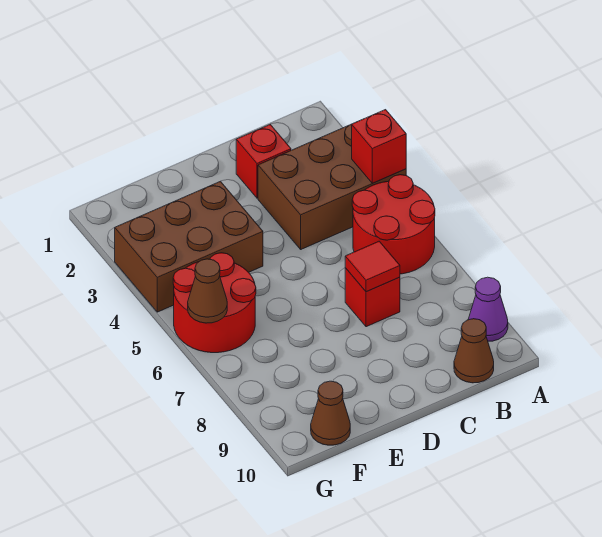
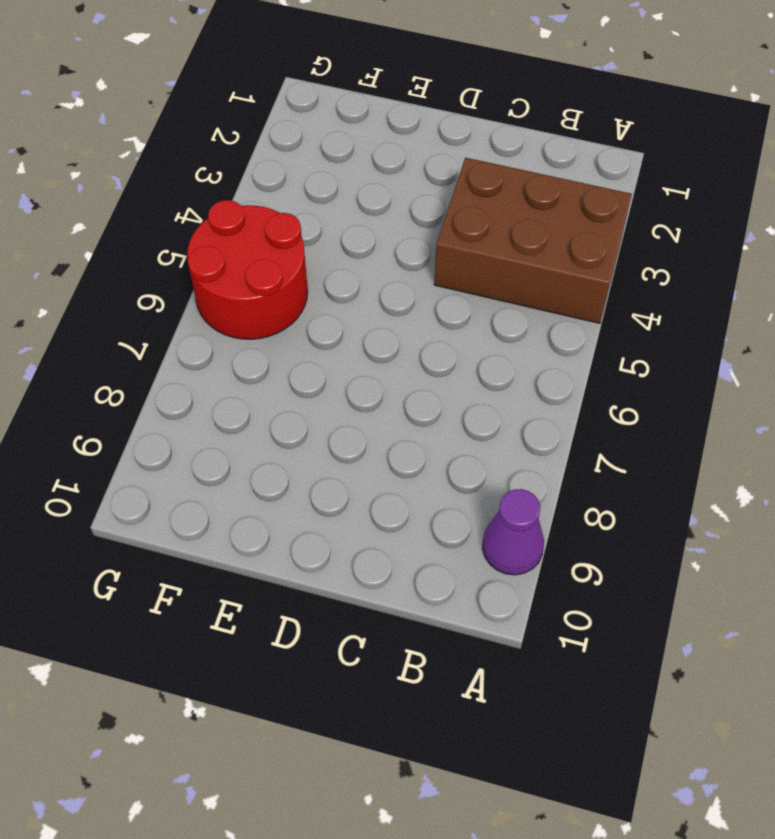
none -> red round brick A5:B6 level 1
none -> brown cone B10 level 1
none -> red brick C2 level 1

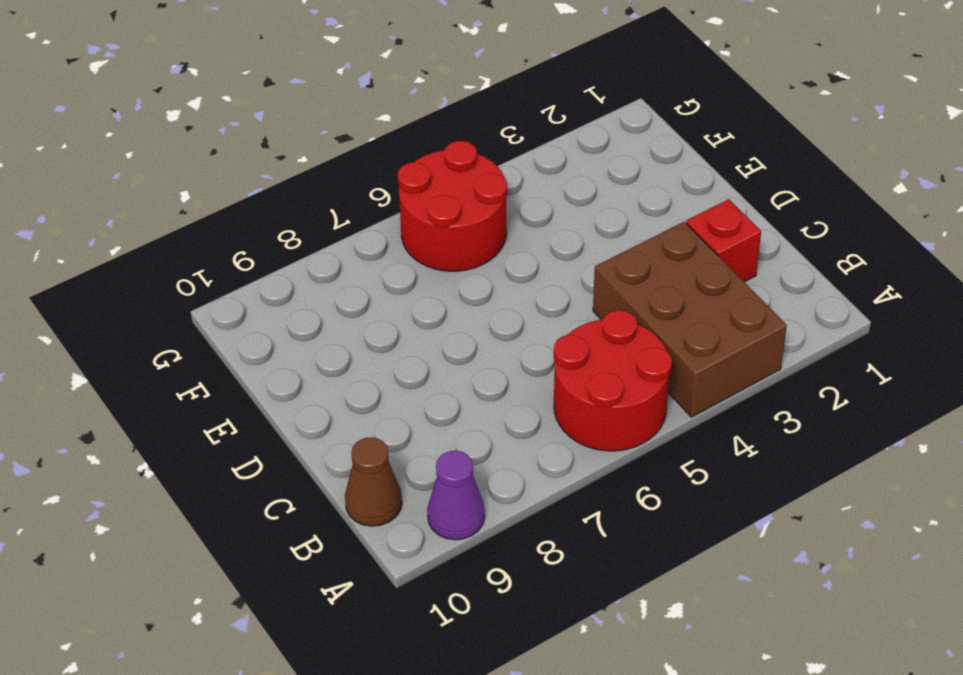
none -> red brick C7 level 1
none -> brown brick E3:G4 level 1
none -> brown cone F10 level 1

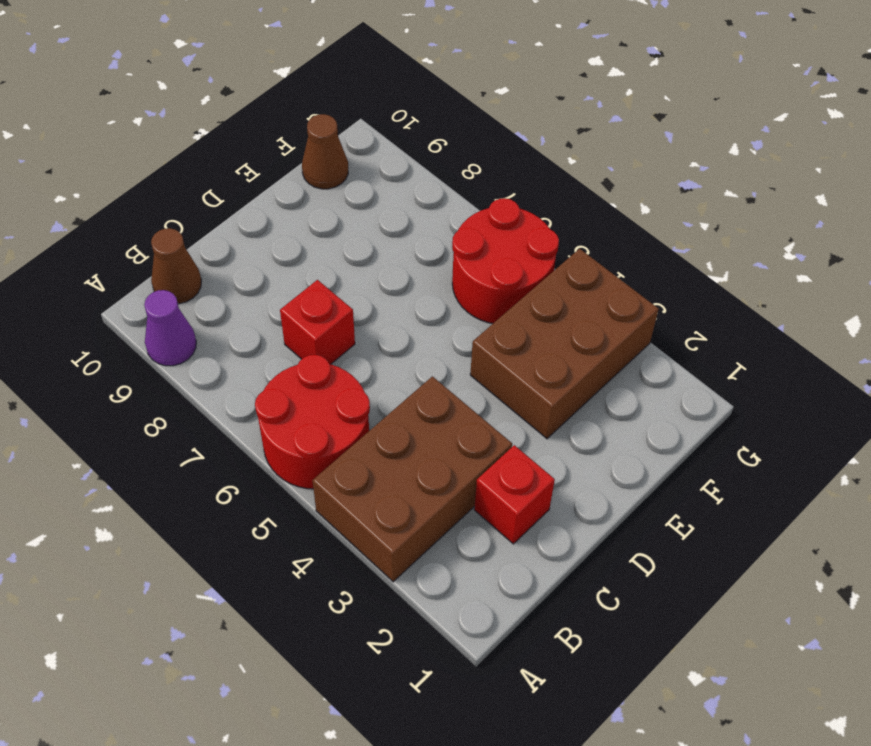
none -> red brick A4 level 2
none -> red tile C7 level 2
none -> brown cone G6 level 2

